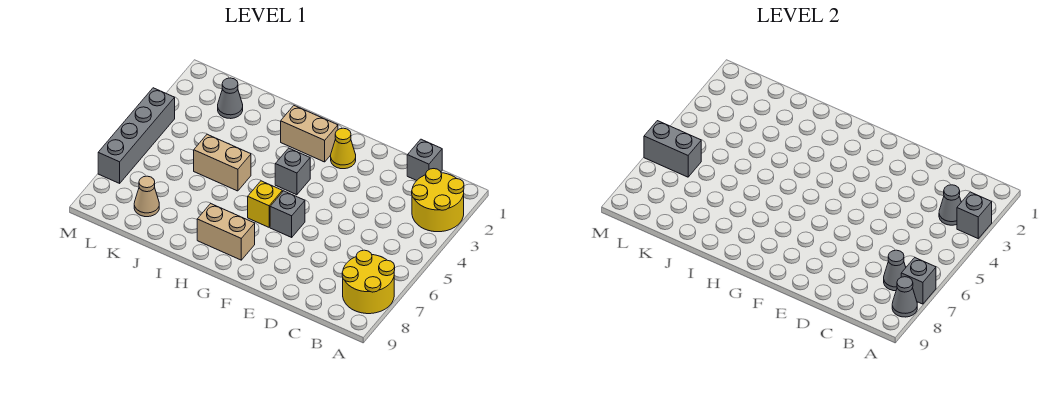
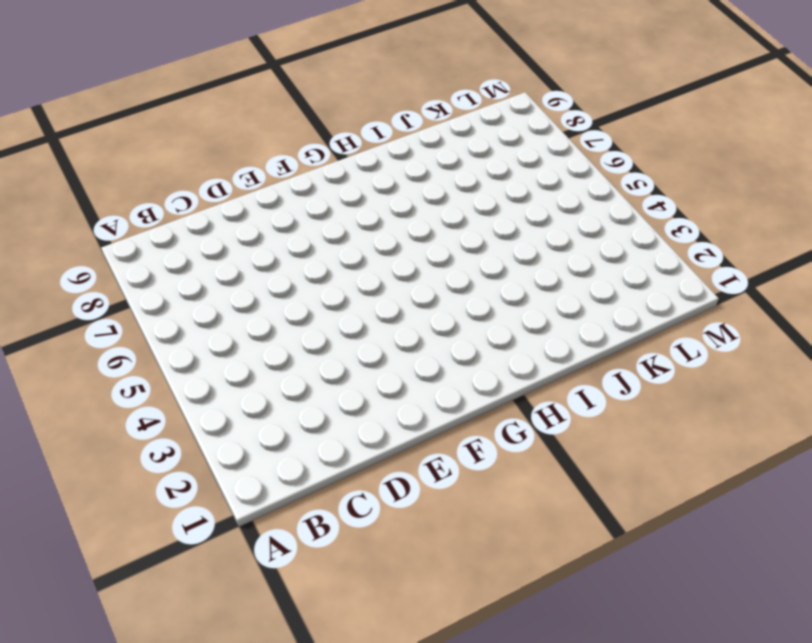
none -> yellow round brick A2:B3 level 1
none -> yellow round brick A7:B8 level 1
none -> grey brick C1 level 1

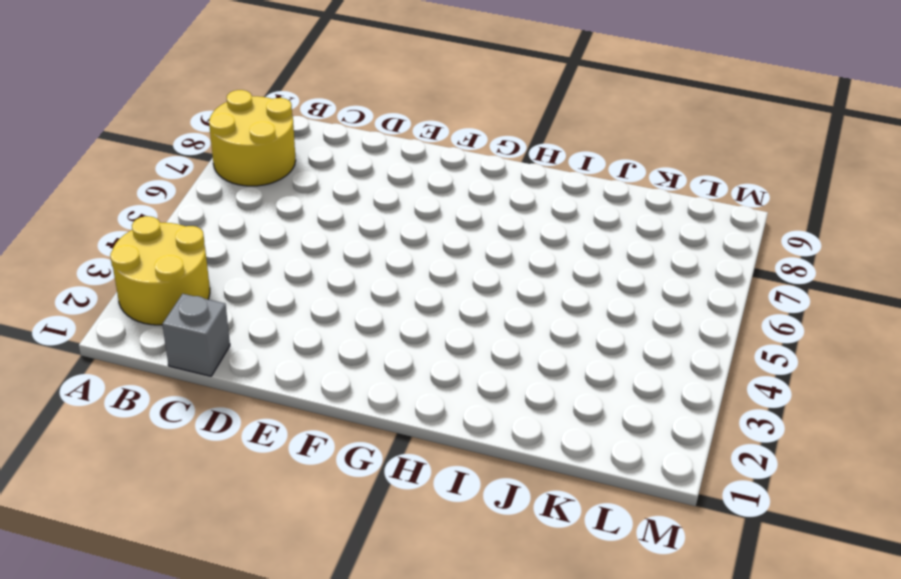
none -> yellow cone F2 level 1
none -> grey brick F6 level 1
none -> tan brick G2:H2 level 1

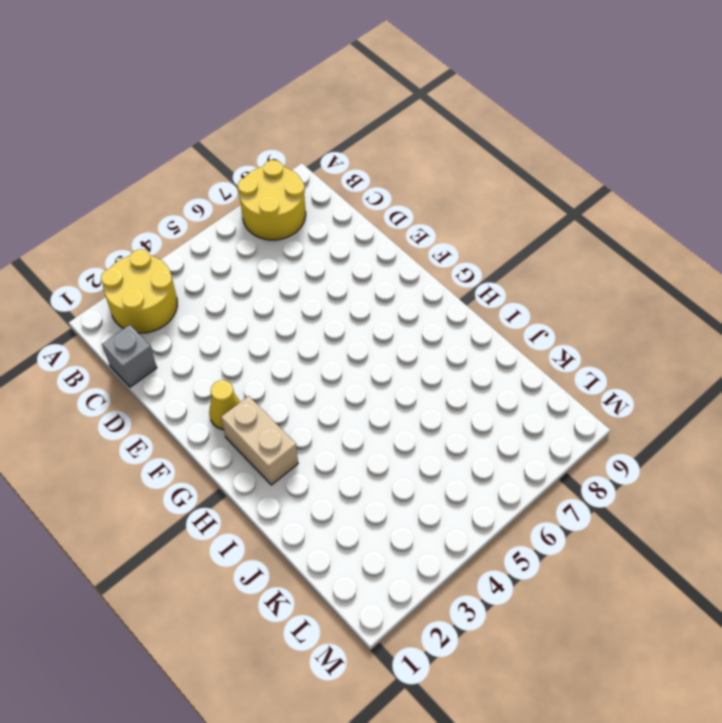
none -> grey brick F6 level 1
none -> grey brick G4 level 1
none -> yellow brick G6 level 1

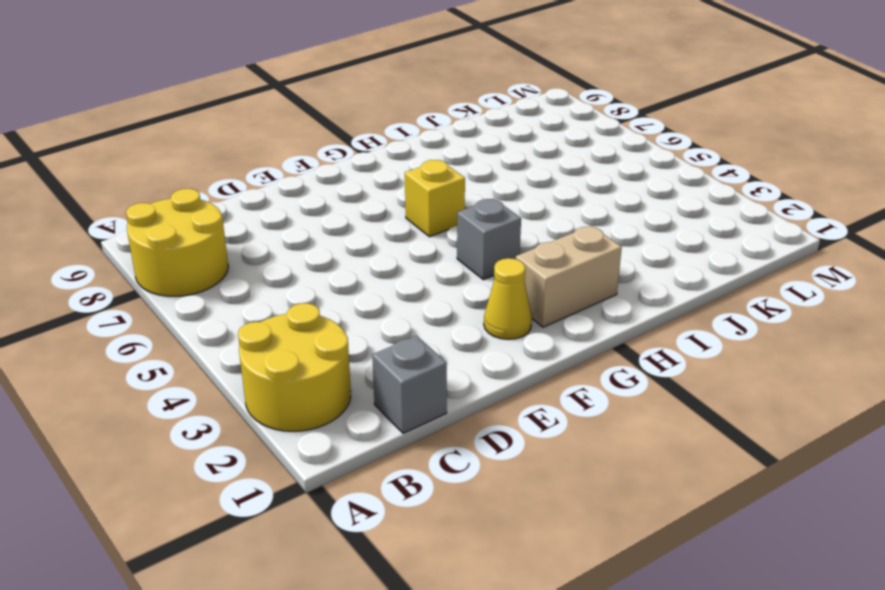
none -> grey brick F6 level 1
none -> tan brick G8:H8 level 1
none -> tan brick I5:J5 level 1

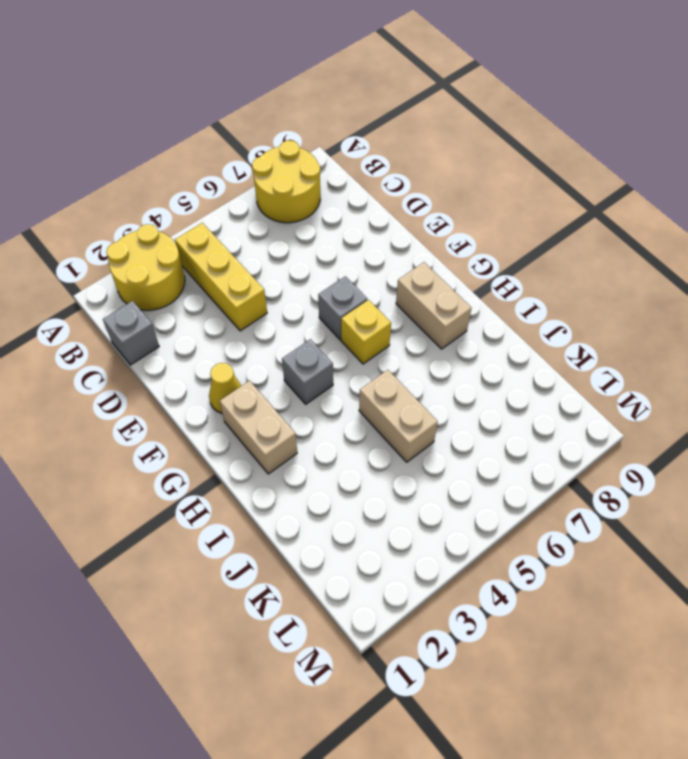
yellow brick B4:D4 level 1 -> none
none -> grey cone K2 level 1
none -> tan cone K8 level 1
none -> grey brick M4:M7 level 1

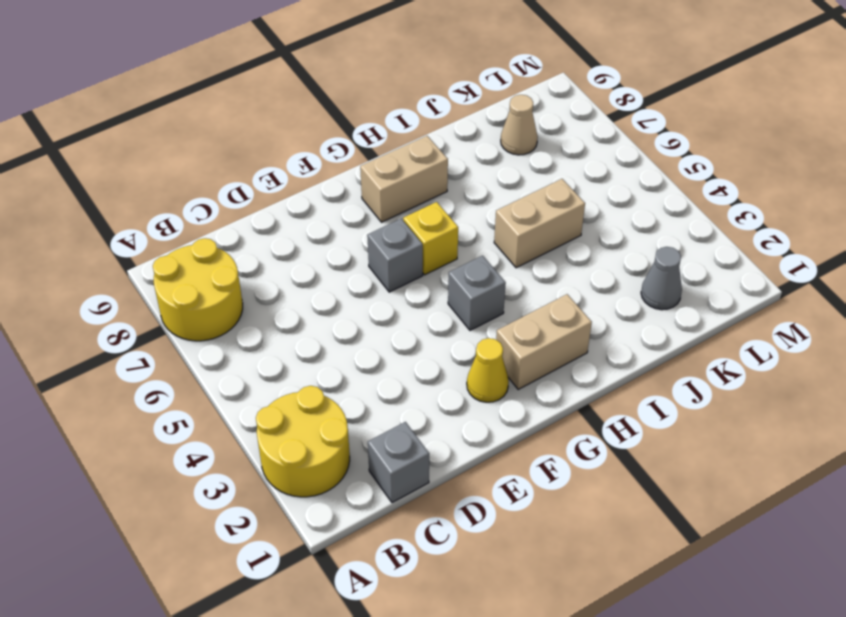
none -> grey brick M4:M7 level 1
none -> grey brick A3 level 2
none -> grey brick A7 level 2

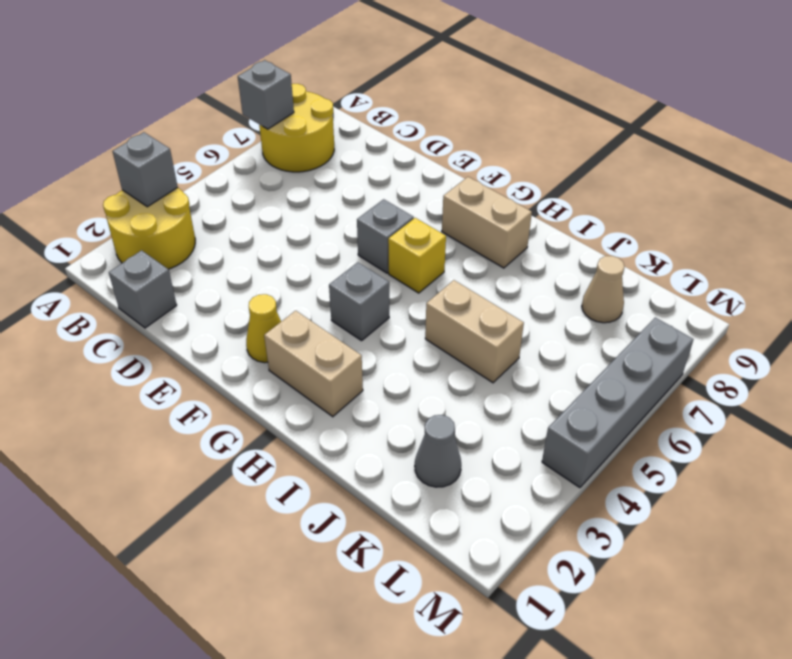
none -> grey cone A8 level 2
none -> grey cone B3 level 2
none -> grey cone B7 level 2

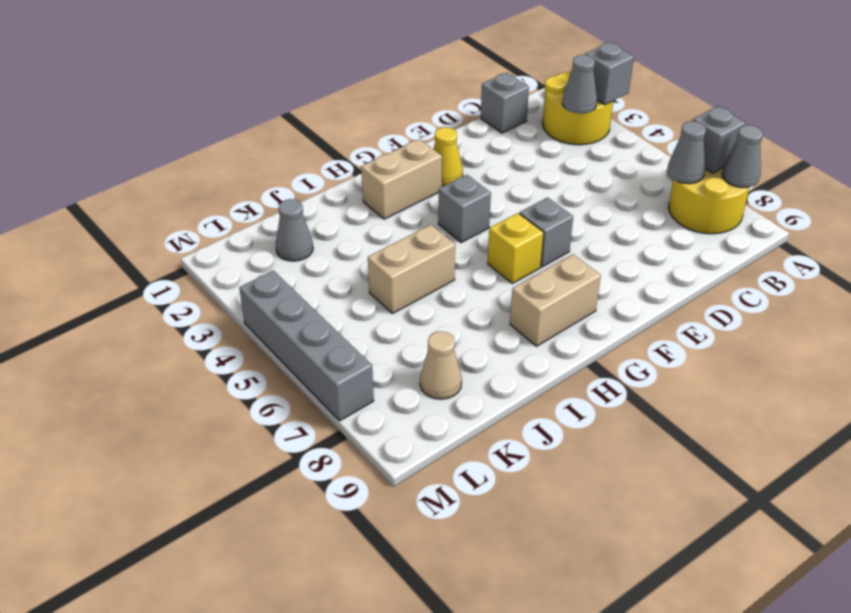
none -> grey brick L6:M6 level 2

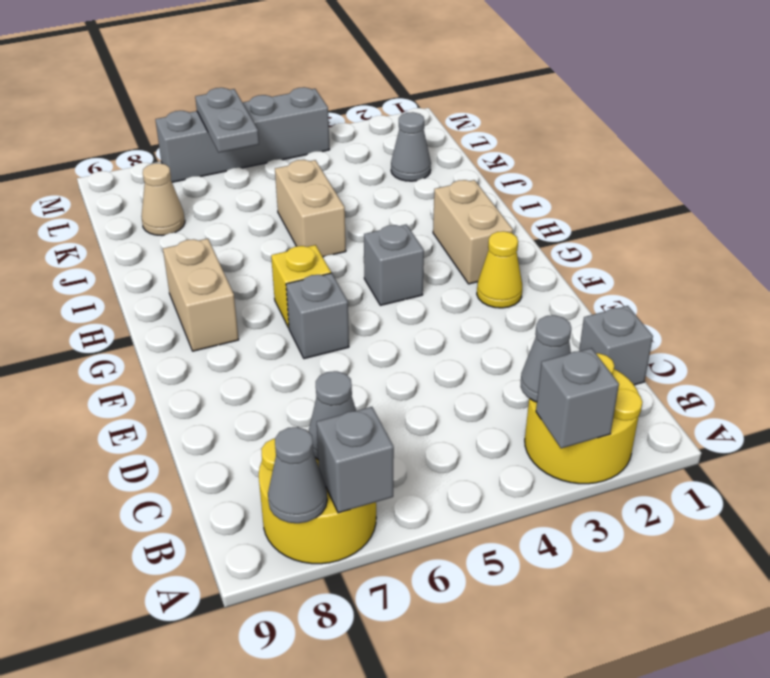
grey plate L6:M6 level 2 -> grey brick L6:M6 level 2

